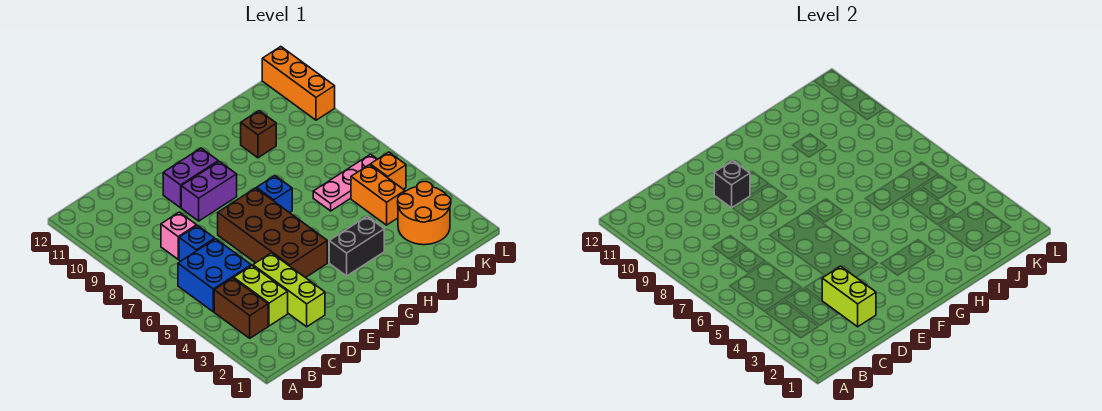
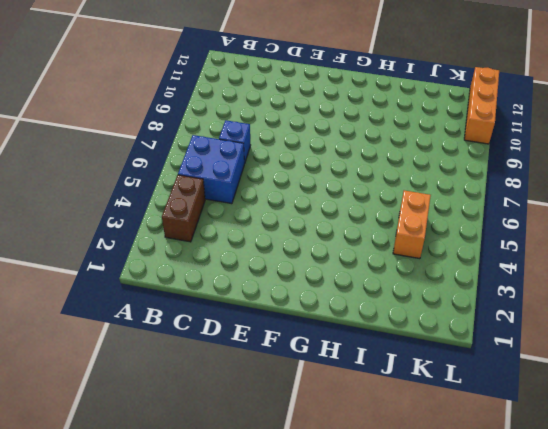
none -> lime brick C3:C4 level 1
none -> pink brick C8 level 1
none -> lime brick D2:D4 level 1

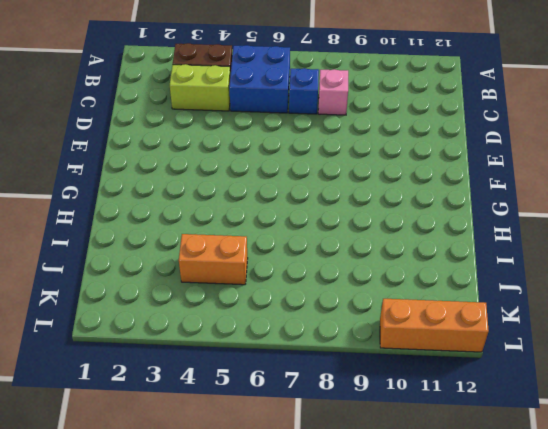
none -> lime brick D2:D4 level 1
none -> brown brick E4:F7 level 1
none -> purple brick E9:F9 level 1

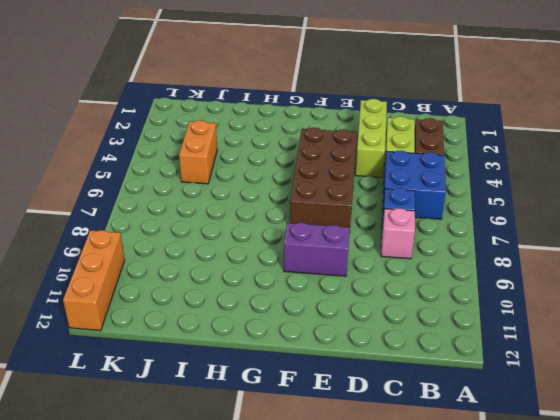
none -> purple brick E10:F10 level 1
none -> black brick G3:H3 level 1
none -> blue brick G7 level 1

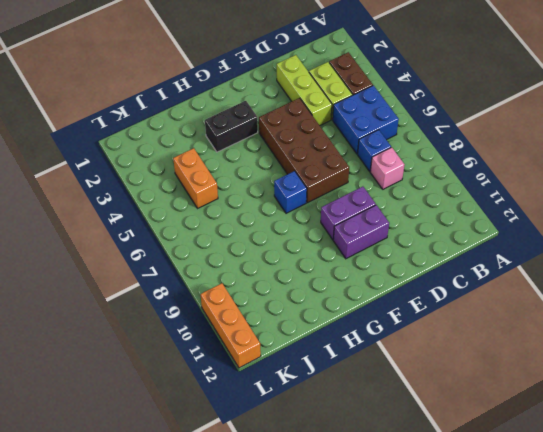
none -> pink plate I6:K6 level 1
none -> brown brick I10 level 1
none -> orange round brick J2:K3 level 1

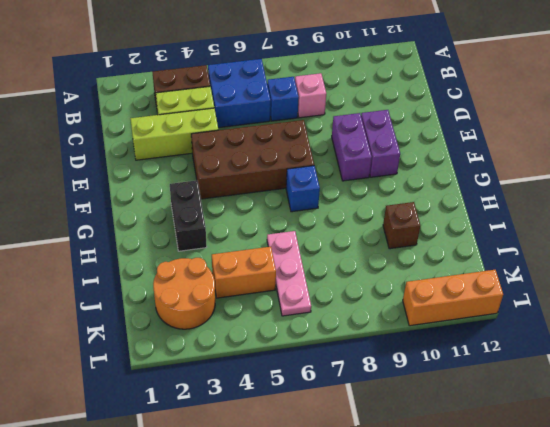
none -> orange brick K5 level 1
none -> lime brick D2:D3 level 2
none -> black brick E10 level 2

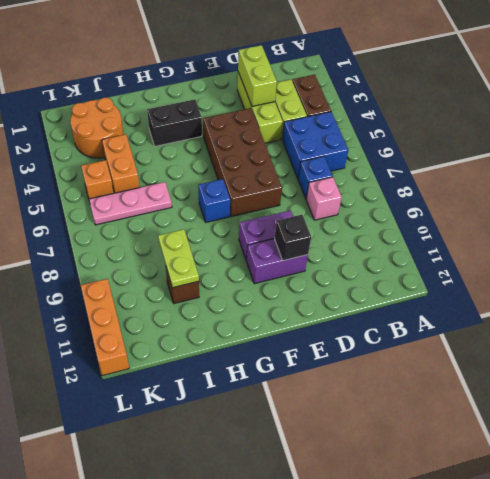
lime plate I9:I10 level 2 -> none

